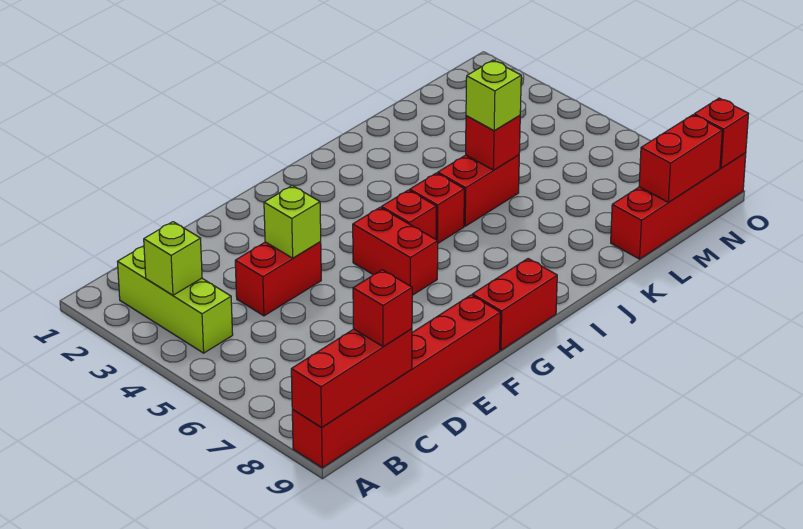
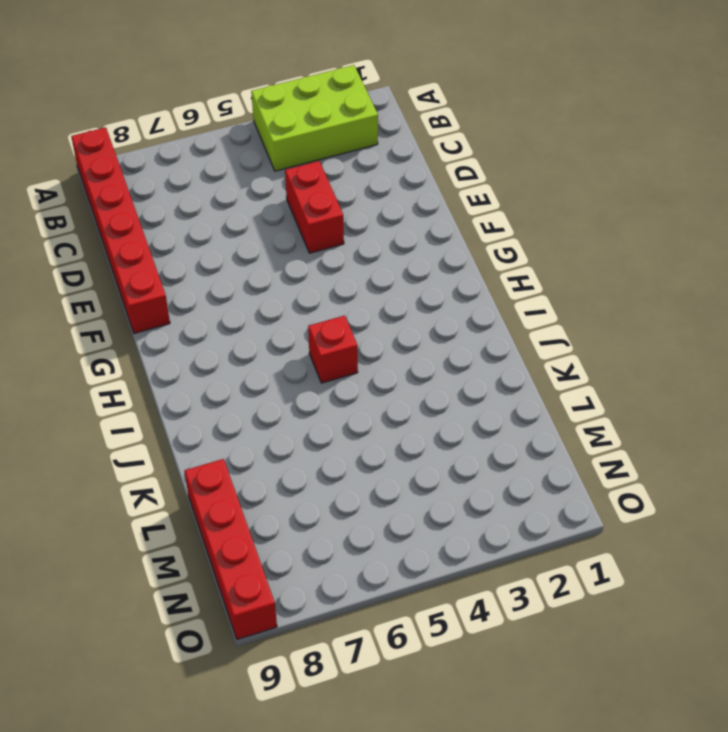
lime brick A2:B4 level 1 -> lime brick B2:B4 level 1
none -> red brick G5:G6 level 1
none -> red brick G9:H9 level 1
none -> red brick H5 level 1

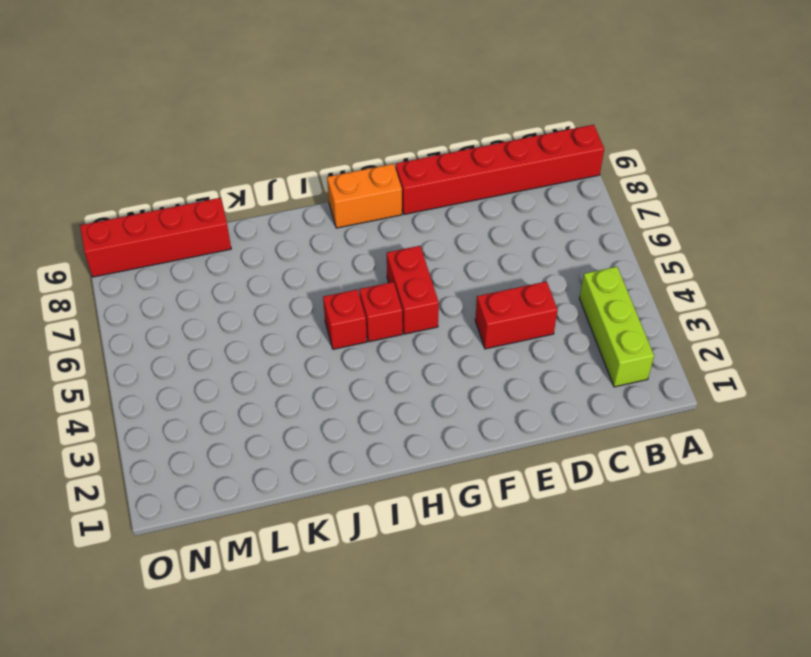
orange brick G9:H9 level 1 -> red brick G9:H9 level 1
none -> red brick J5:K5 level 1
none -> red brick A9:C9 level 2
none -> lime brick B3 level 2

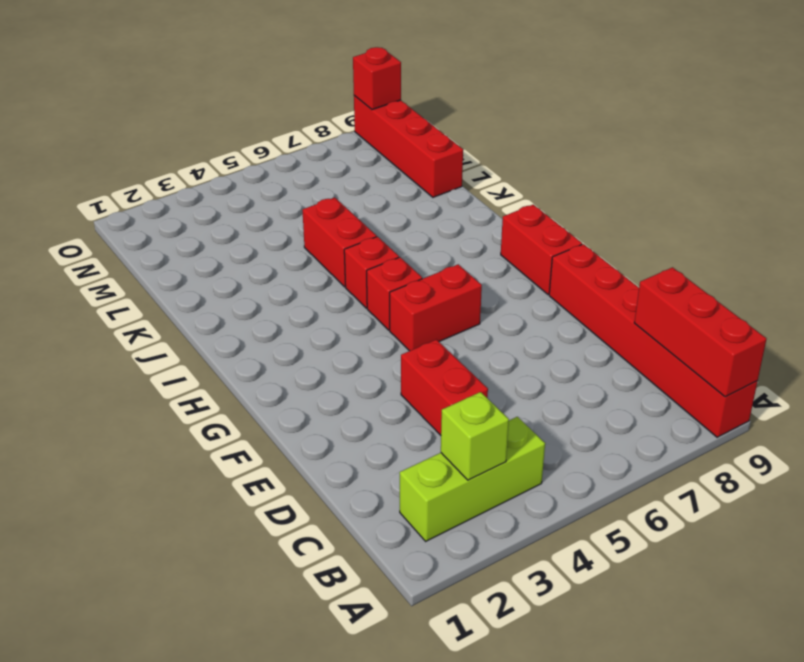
none -> lime brick E4 level 2
none -> red brick K5 level 2
none -> red brick M9:N9 level 2

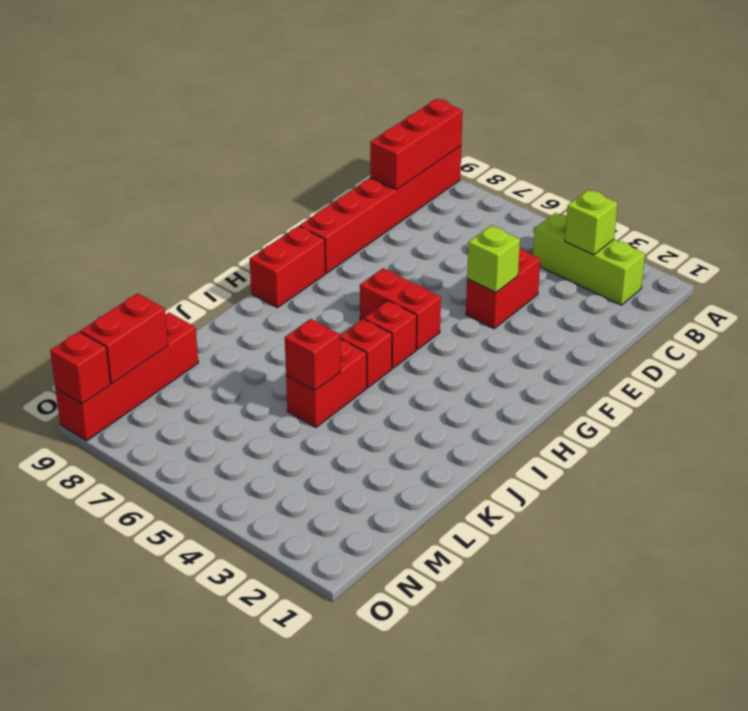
none -> red brick C9 level 3
none -> lime brick K5 level 3

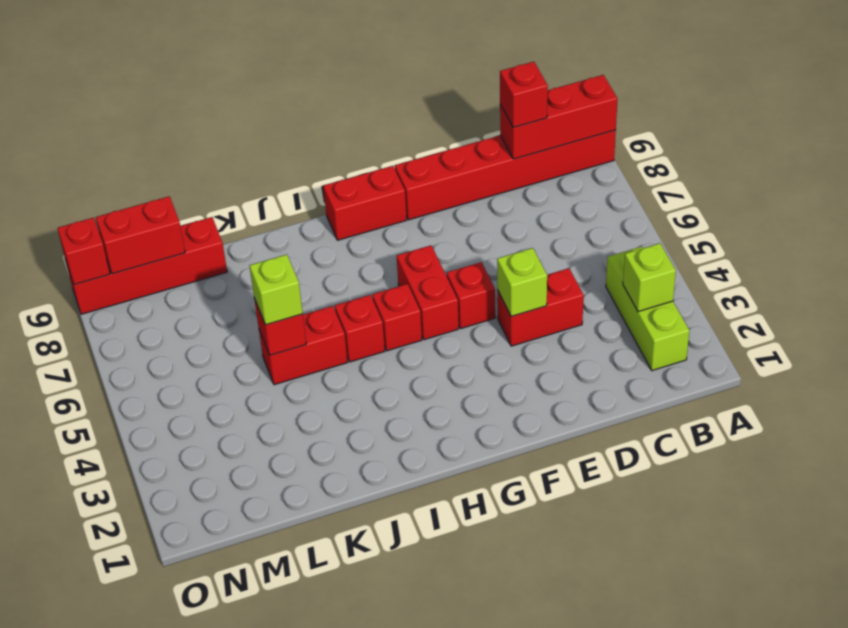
red brick F5 level 1 -> none

